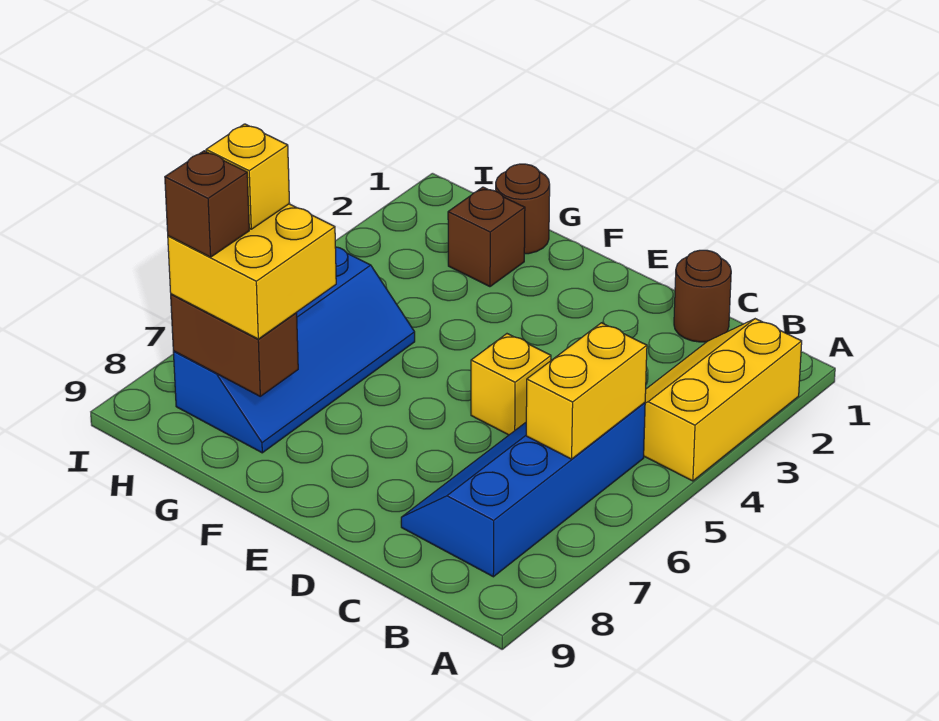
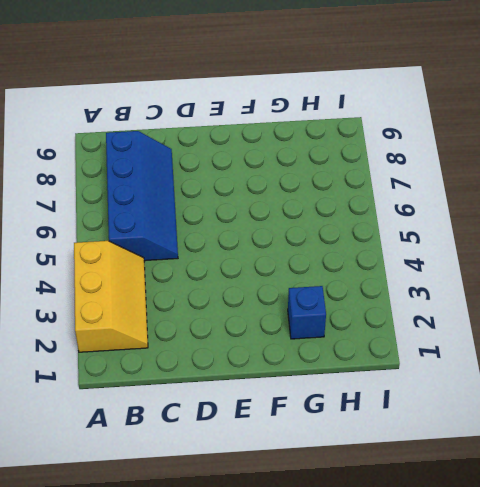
blue brick G2 level 1 -> brown brick G2 level 1
none -> brown round brick C1 level 1
none -> yellow brick D5 level 1
none -> brown round brick G1 level 1

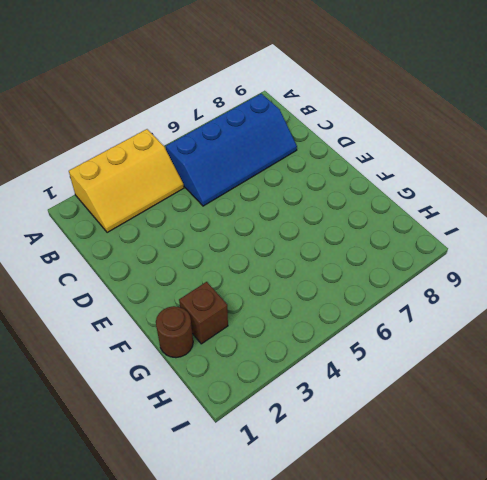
none -> brown round brick C1 level 1
none -> yellow brick D5 level 1
none -> blue slope G5:H8 level 1 top H

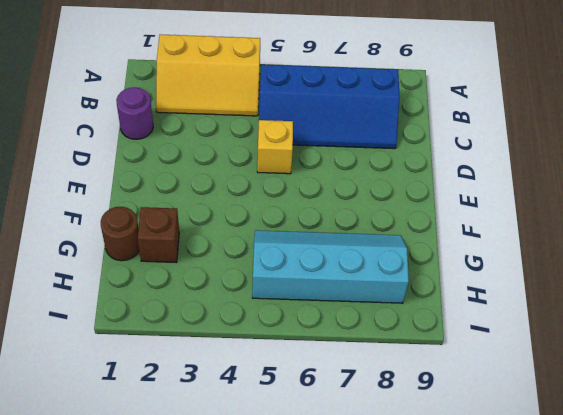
purple round brick C1 level 1 -> brown round brick C1 level 1
cyan slope G5:H8 level 1 top H -> blue slope G5:H8 level 1 top H
none -> yellow brick B5:B6 level 2
none -> brown brick G8:H8 level 2
none -> yellow brick G7:H8 level 3

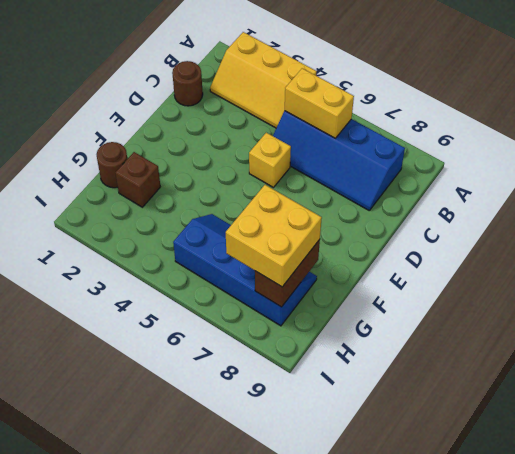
none -> yellow brick H7 level 4
none -> brown brick H8 level 4

